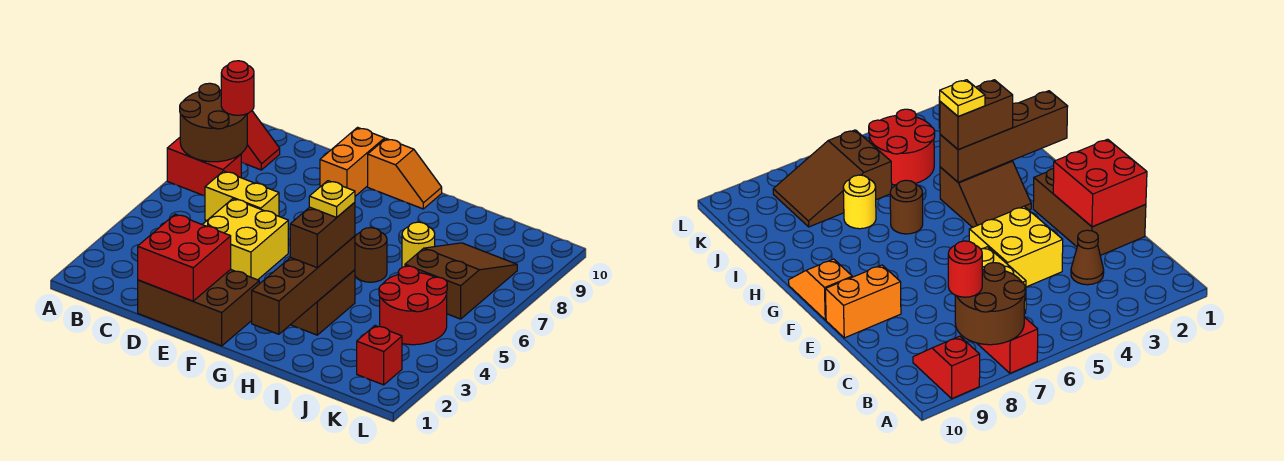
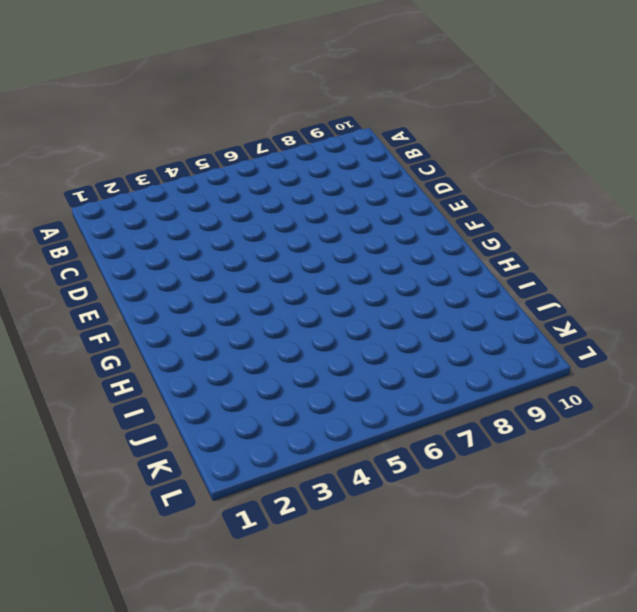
none -> red brick A7:B7 level 1
none -> red slope A9:B9 level 1 top A
none -> brown cone C3 level 1

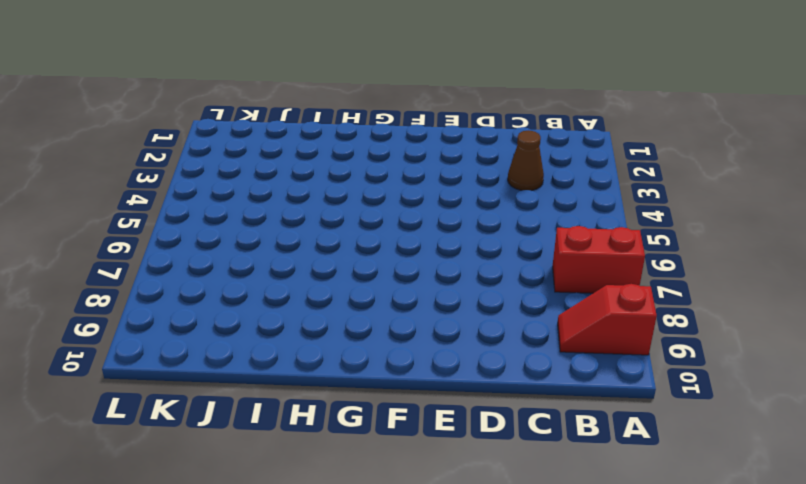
none -> yellow brick C6:D6 level 1
none -> brown brick D1:F2 level 1
none -> yellow brick D4:E5 level 1

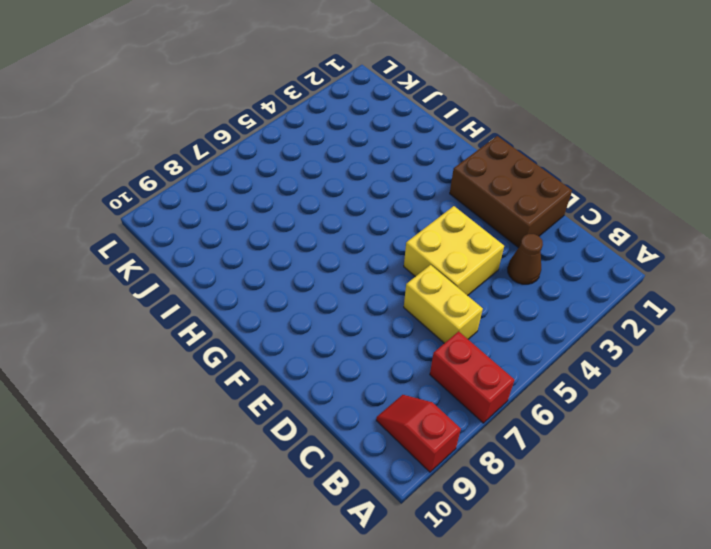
none -> orange brick E9:E10 level 1
none -> orange slope F10:G10 level 1 top F
none -> brown slope G3:H4 level 1 top H

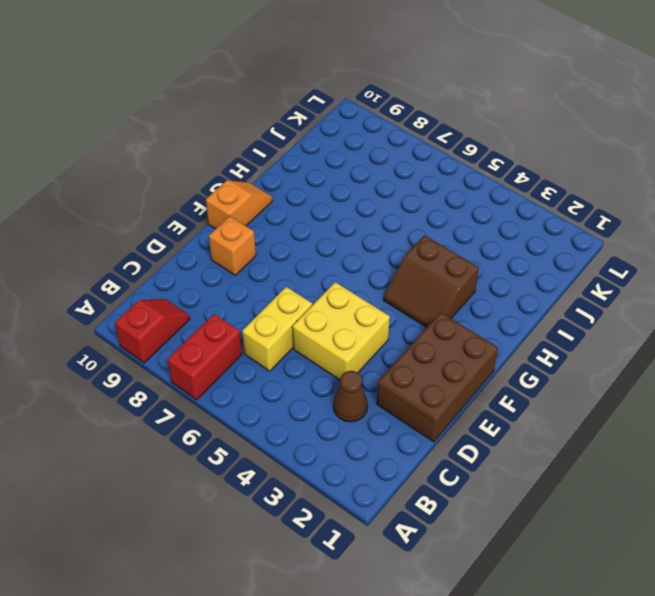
orange brick E9 level 1 -> orange brick E9:E10 level 1
none -> brown round brick H6 level 1
none -> yellow round brick I7 level 1
none -> red round brick J4:K5 level 1

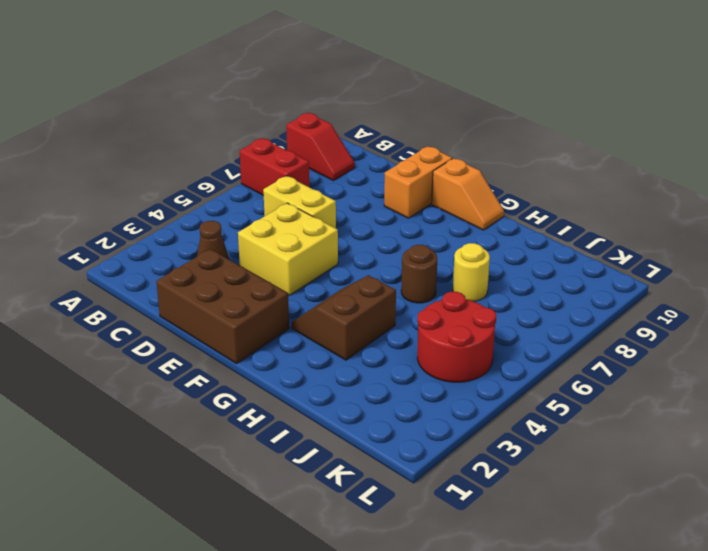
none -> brown slope J6:K8 level 1 top 6
none -> red brick K2 level 1
none -> brown round brick A7:B8 level 2

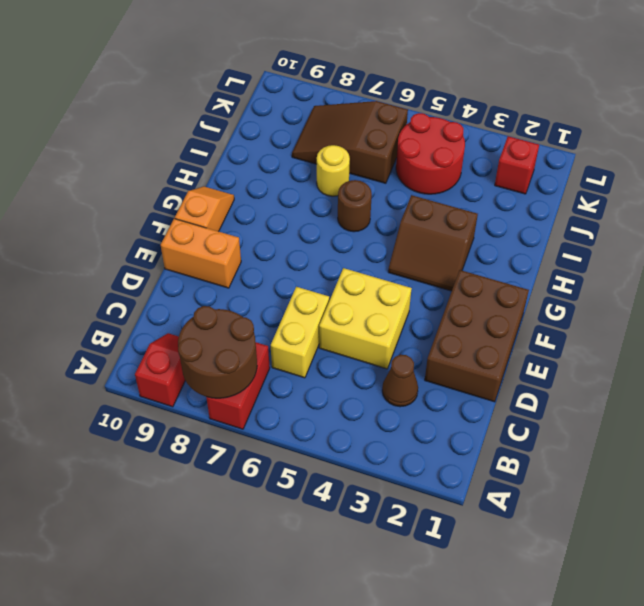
none -> red brick D1:E2 level 2
none -> brown brick H1:H4 level 2
none -> red round brick B8 level 3

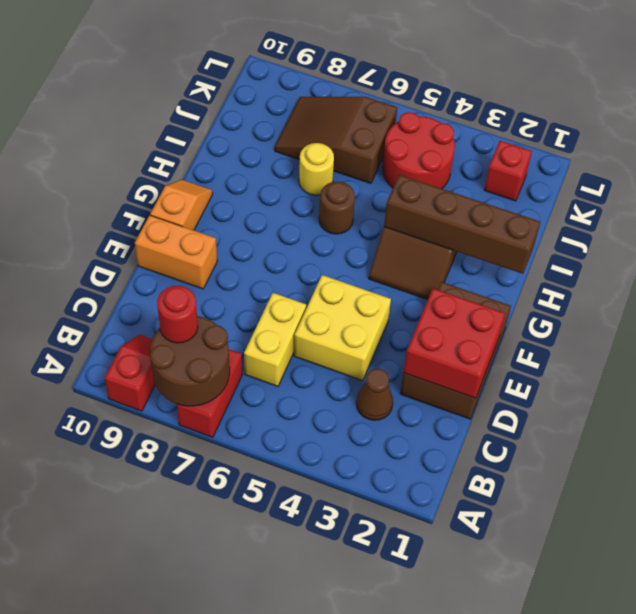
none -> brown brick H3:H4 level 3
none -> yellow plate H4 level 4

